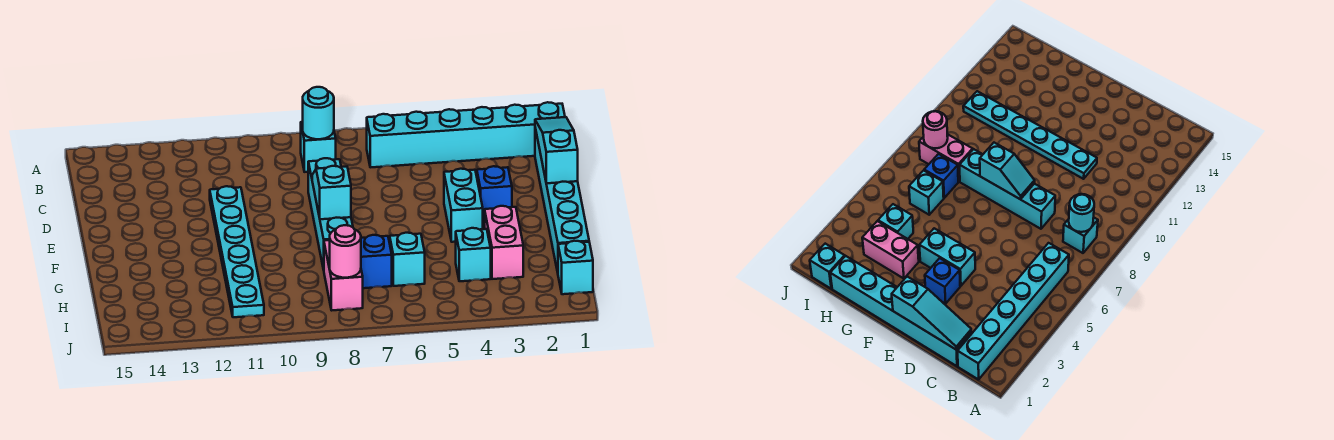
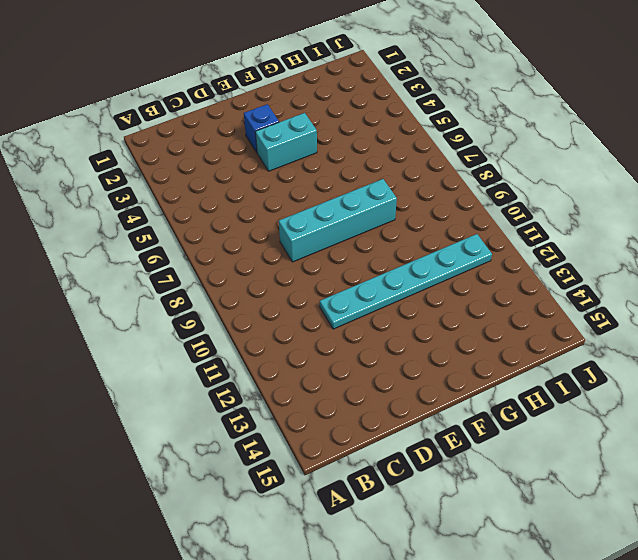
none -> cyan brick B1:B6 level 1
none -> cyan brick B8 level 1
none -> cyan brick C1:H1 level 1

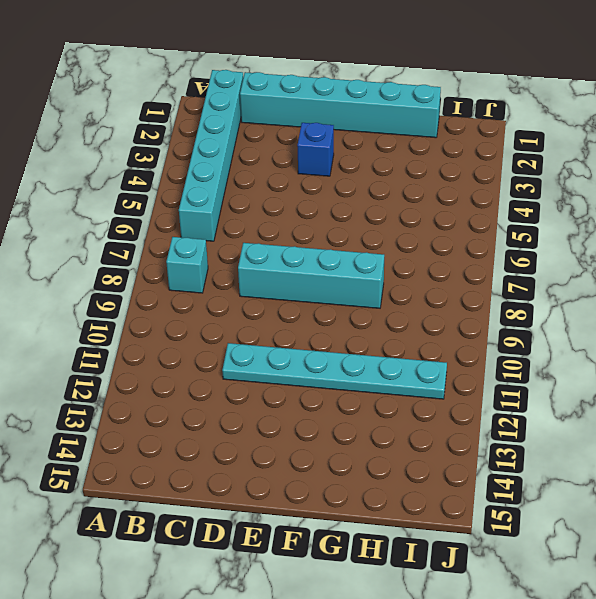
none -> cyan brick E4:F4 level 1
none -> pink brick G3:H3 level 1
none -> cyan brick H4 level 1

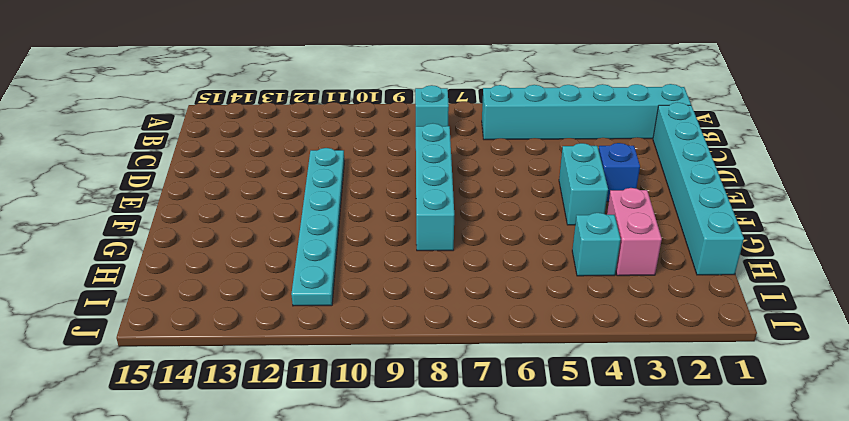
none -> cyan brick H6 level 1
none -> blue brick H7 level 1
none -> pink brick H8:I8 level 1

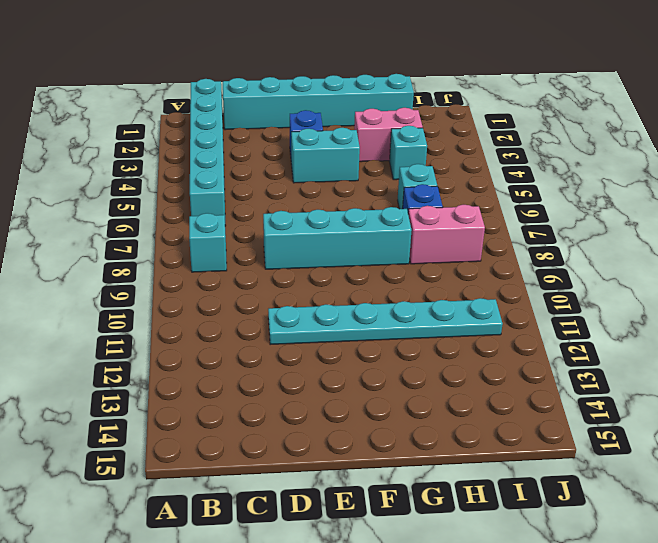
none -> cyan brick I1 level 1
none -> cyan round brick B8 level 2
none -> cyan slope C1:E1 level 2 top E

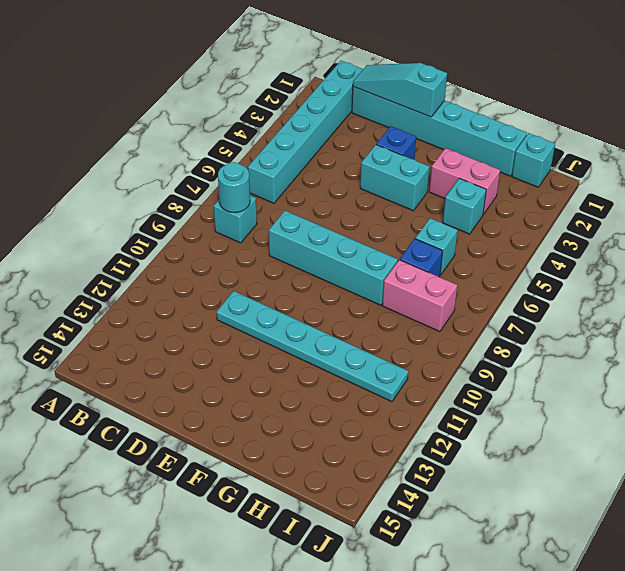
none -> cyan slope E8:F8 level 2 top F
none -> pink round brick I8 level 2

